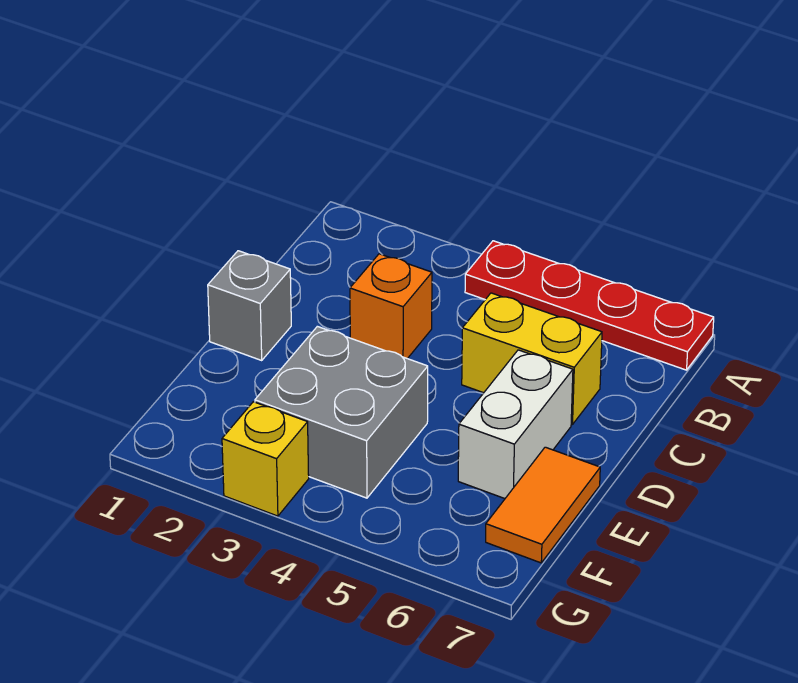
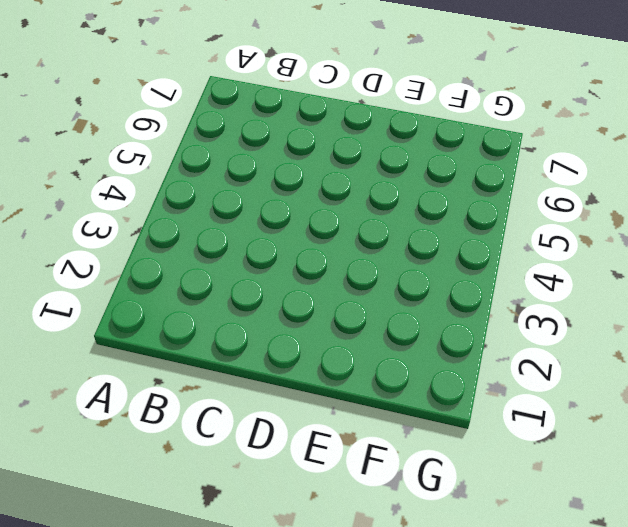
none -> red plate A4:A7 level 1
none -> orange brick C3 level 1

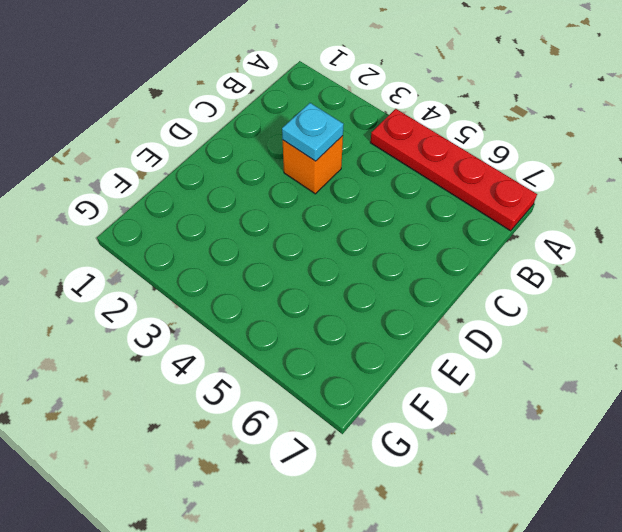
cyan plate C3 level 2 -> none
none -> yellow brick C5:C6 level 1
none -> grey brick D1 level 1

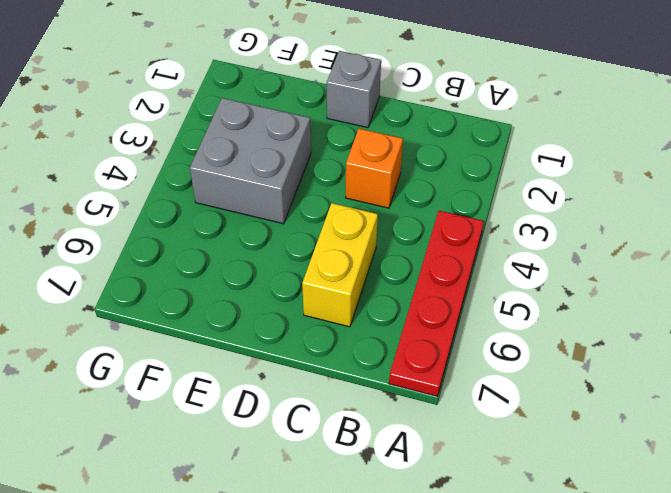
none -> white brick D6:E6 level 1
none -> orange tile E7:F7 level 1

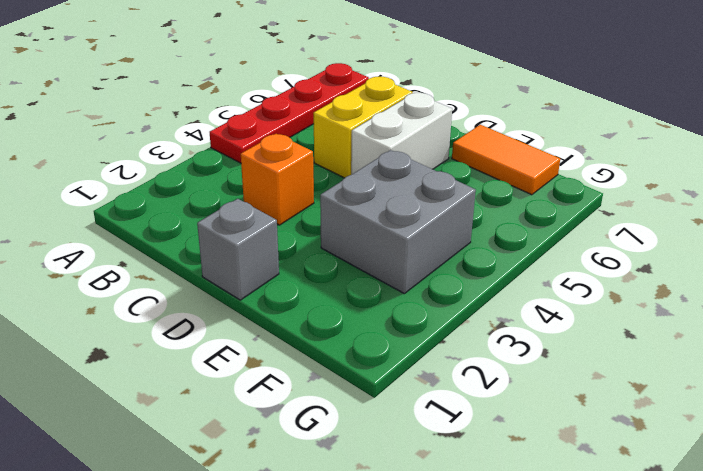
white brick D5:D6 level 1 -> white brick D6:E6 level 1
none -> yellow brick G3 level 1

